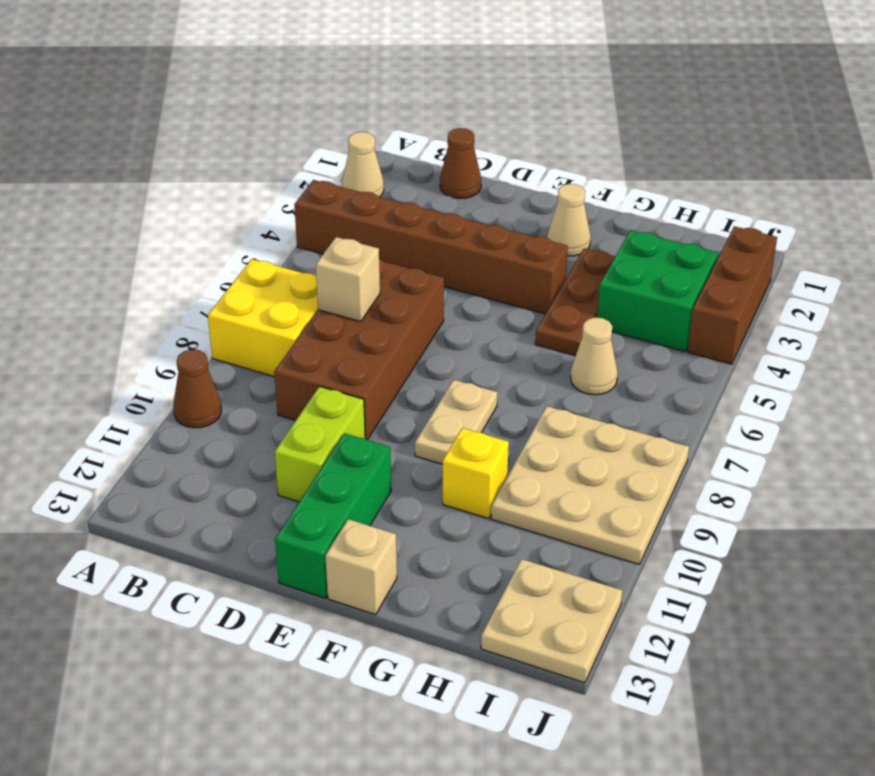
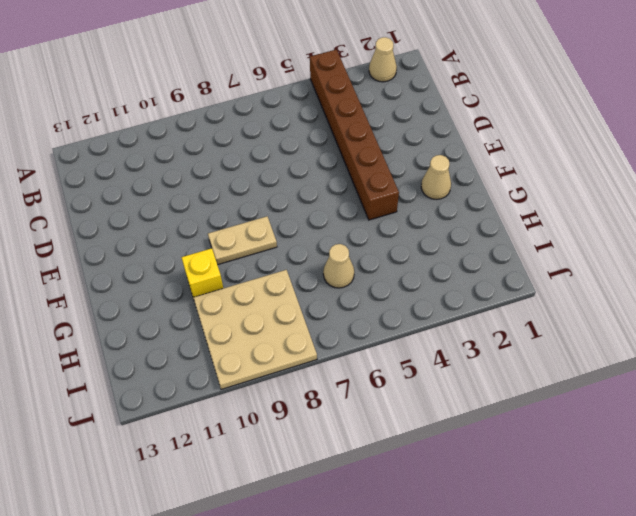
none -> yellow brick A7:B8 level 1
none -> brown cone A10 level 1
none -> brown cone C1 level 1

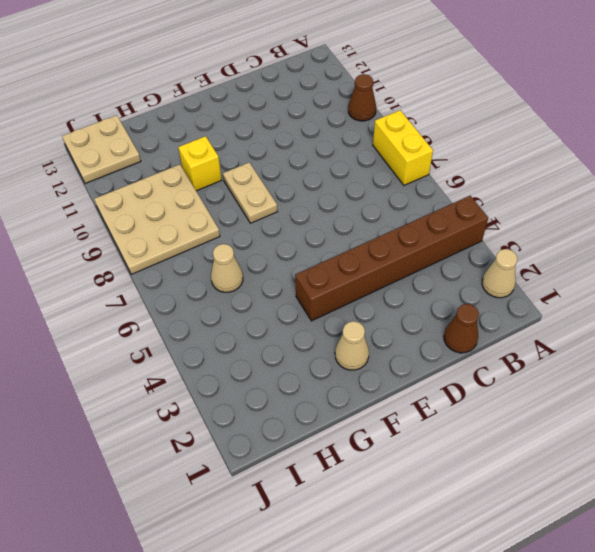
yellow brick A7:A8 level 1 -> yellow brick A7:B8 level 1
none -> brown brick C6:D9 level 1
none -> lime brick D10:D11 level 1
none -> green brick E11:E13 level 1

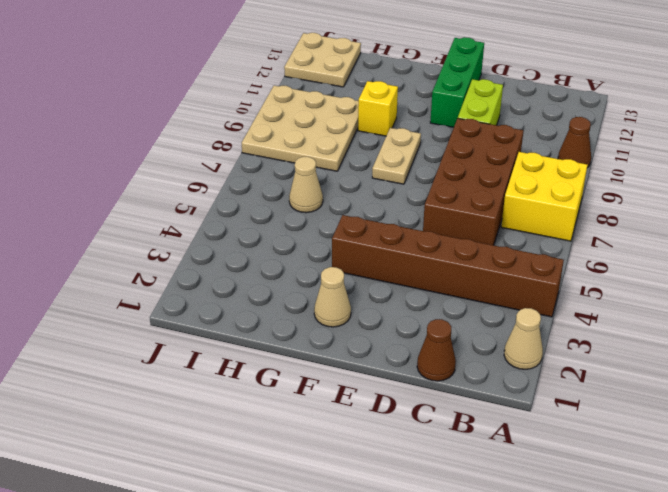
none -> tan brick F13 level 1
none -> brown plate G3:G5 level 1
none -> green brick H3:I4 level 1

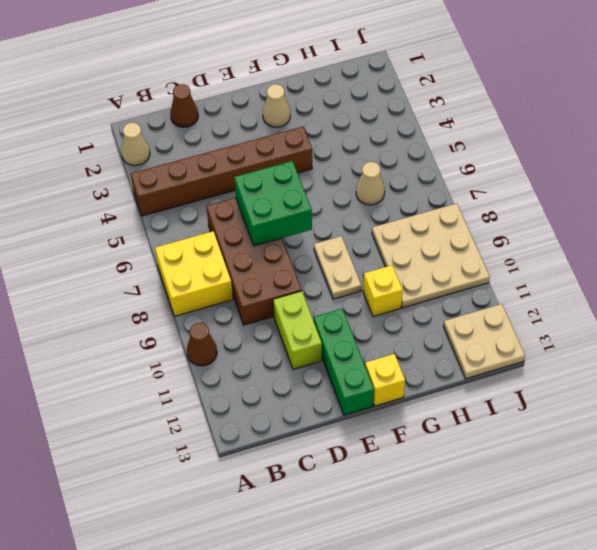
green brick D6:E7 level 2 -> green brick H3:I4 level 1
yellow brick F13 level 1 -> tan brick F13 level 1
none -> brown plate G3:G5 level 1
none -> brown brick J2:J4 level 1
none -> tan brick C7 level 2

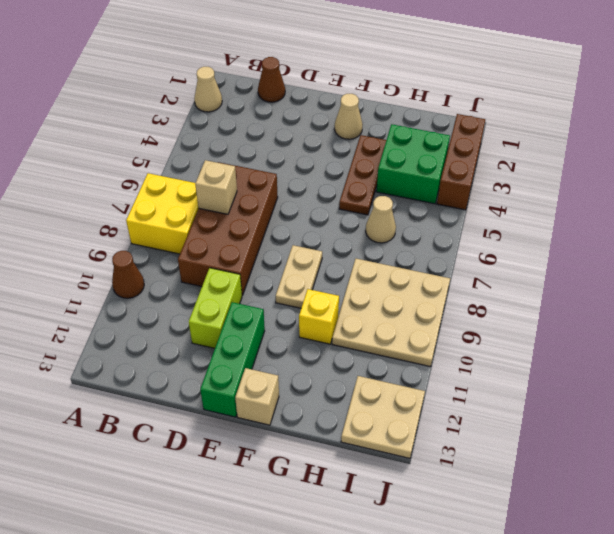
none -> brown brick A4:F4 level 1

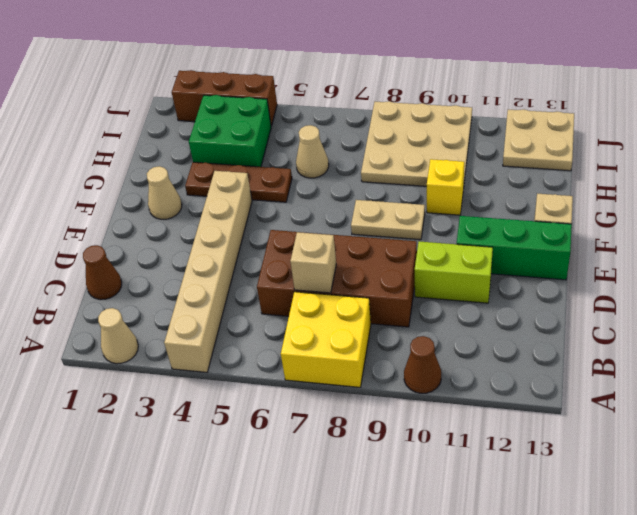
tan brick A4:F4 level 1 -> brown brick A4:F4 level 1

